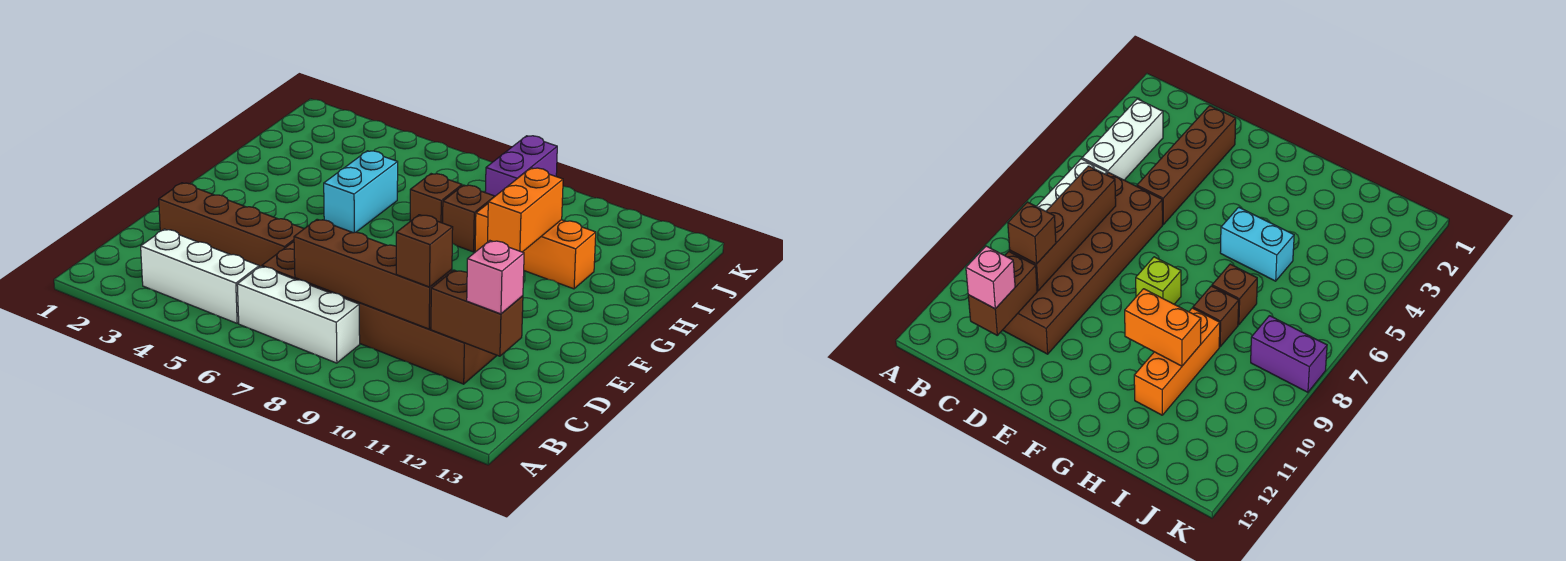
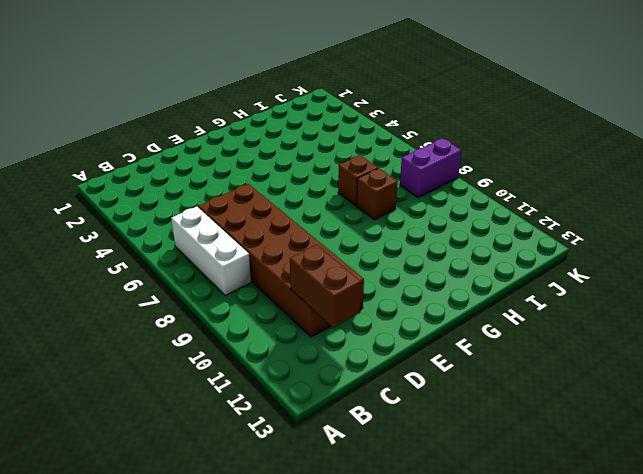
none -> white brick B3:B5 level 1
none -> brown brick D2:D5 level 1
none -> lime brick F8 level 1

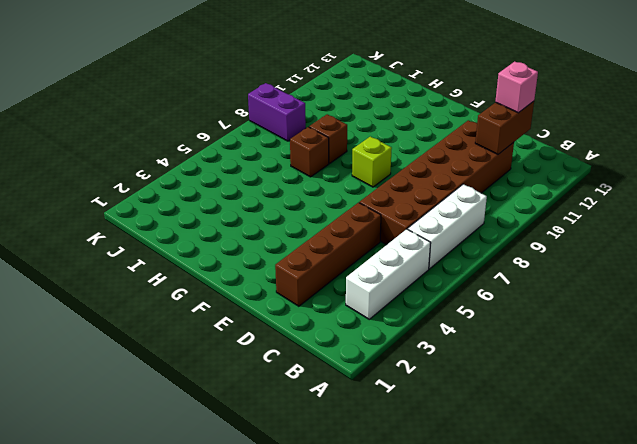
none -> cyan brick G5:H5 level 1
none -> orange brick H9:H11 level 1
none -> brown brick C7:C10 level 2

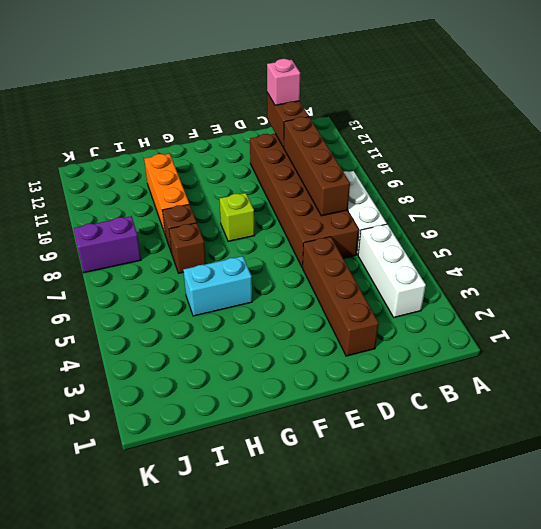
none -> orange brick G10:H10 level 2
none -> brown brick C10 level 3

